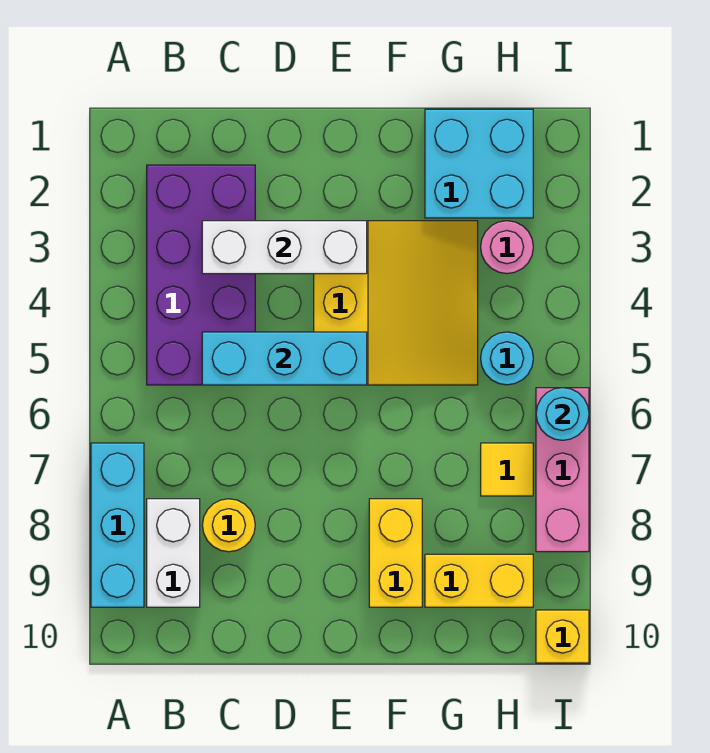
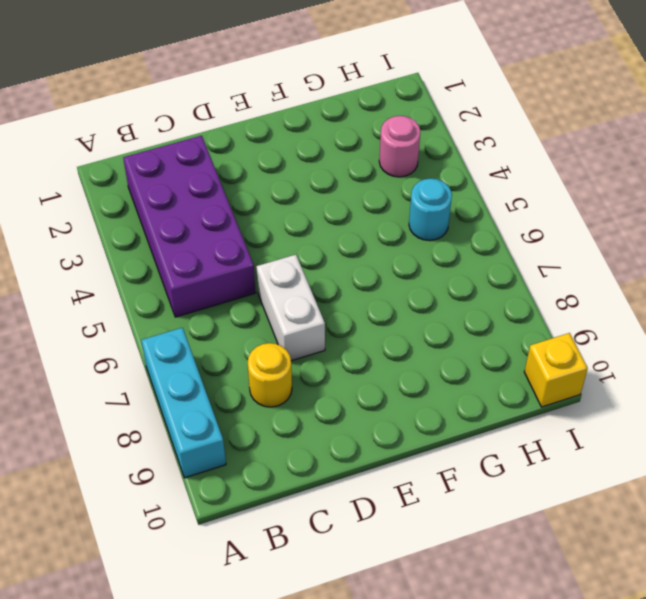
white brick D6:D7 level 1 -> white brick B8:B9 level 1
none -> yellow slope E3:G5 level 1 top E
none -> yellow brick F8:F9 level 1
none -> cyan brick G1:H2 level 1

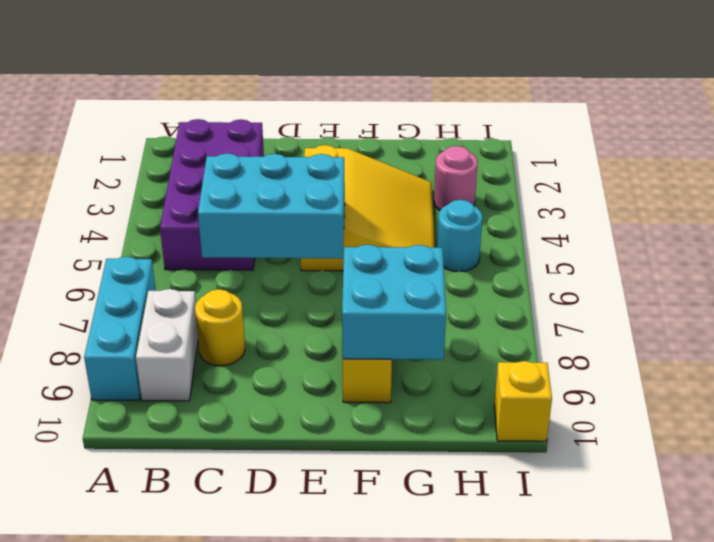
cyan brick C5:E6 level 2 -> cyan brick C5:E5 level 2
cyan brick F8:G9 level 2 -> cyan brick G1:H2 level 1
none -> yellow brick G9:H9 level 1
none -> yellow tile H7 level 1
none -> pink brick I6:I8 level 1

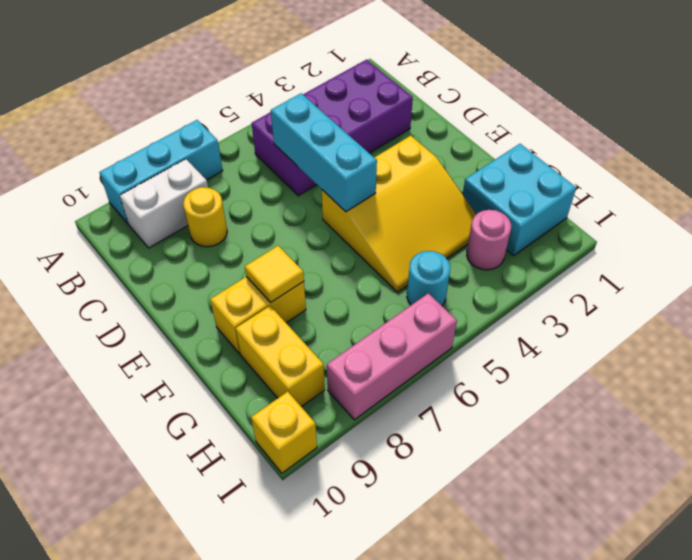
yellow tile F8 level 2 -> yellow tile H7 level 1
none -> white brick C3:E3 level 2
none -> cyan round brick I6 level 2

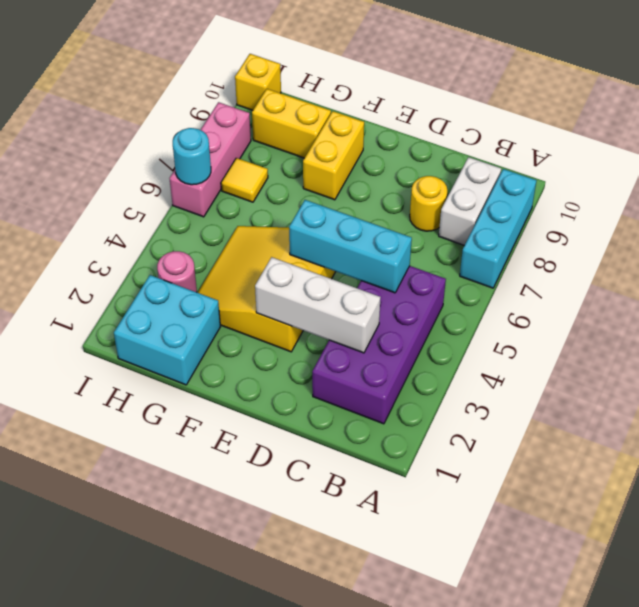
none -> cyan round brick H5 level 1

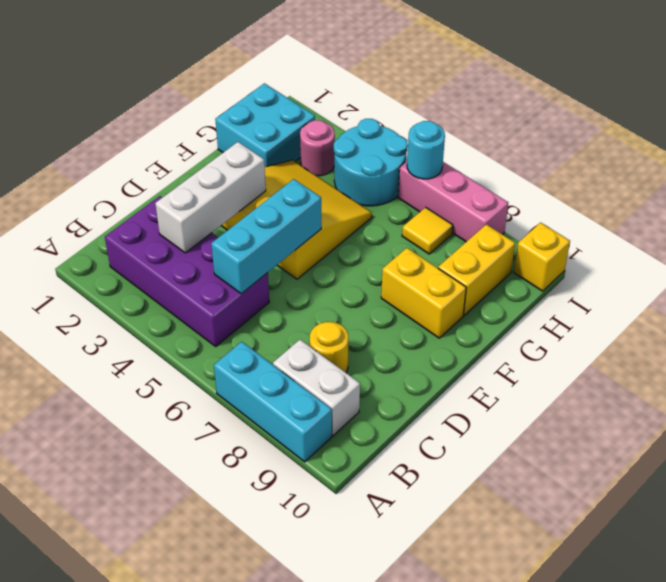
cyan round brick H4:I5 level 1 -> cyan round brick H5 level 1

